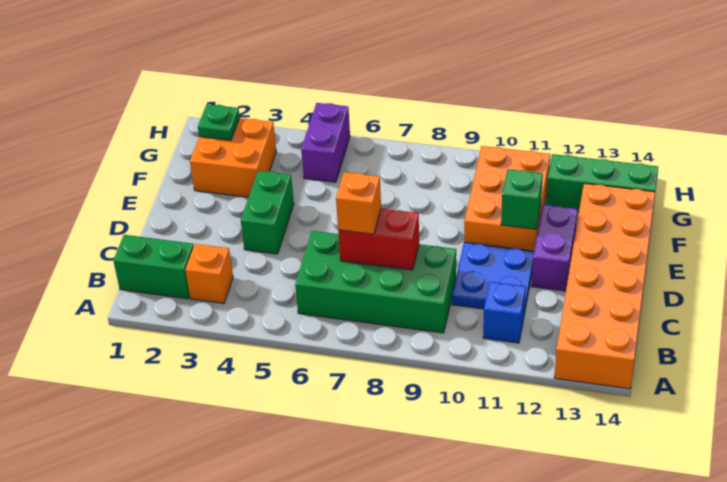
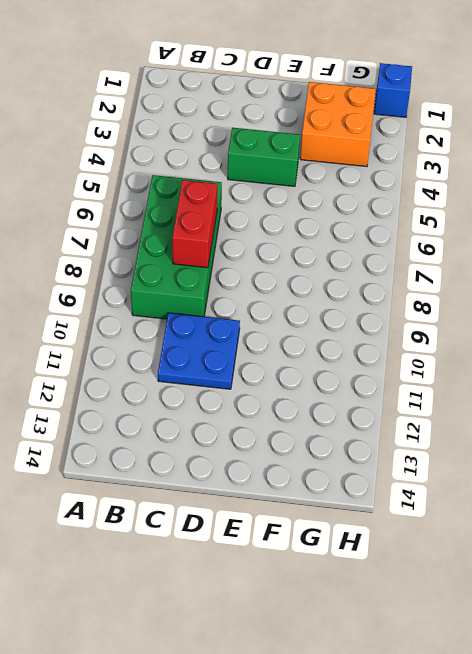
blue brick H1 level 1 -> blue brick B11 level 1
none -> orange brick A13:F14 level 1
none -> green brick B1:B2 level 1
none -> orange brick B3 level 1

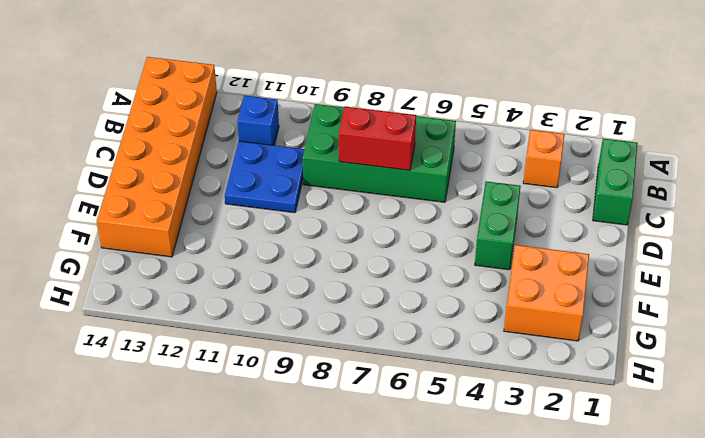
green brick B1:C1 level 1 -> green brick B1:B2 level 1
none -> purple brick D12:E12 level 1
none -> orange brick E10:G11 level 1
none -> purple brick G5:H5 level 1

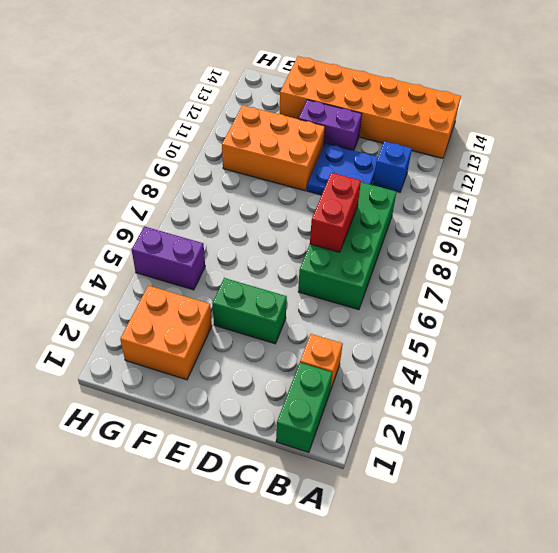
none -> green brick G12:G14 level 1
none -> green brick E11 level 2
none -> green plate G2 level 2

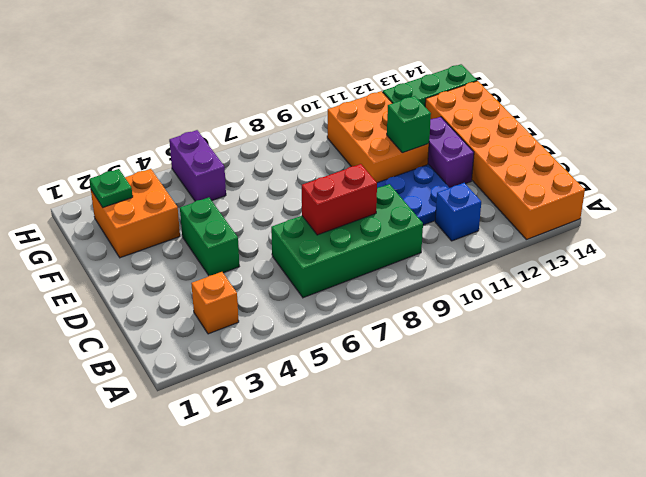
none -> green brick B1:B2 level 1
none -> orange brick C7 level 3

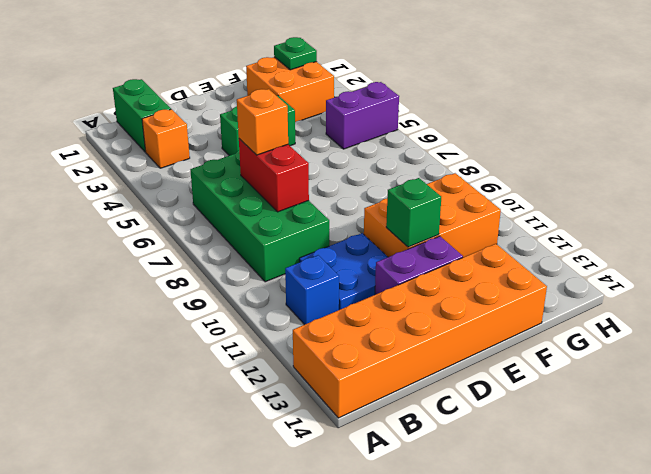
none -> green brick G12:G14 level 1

